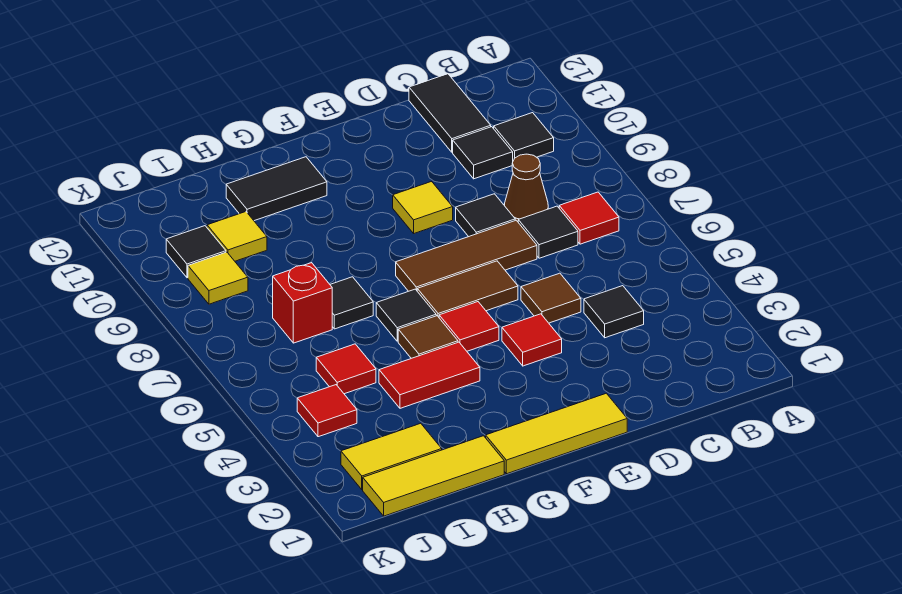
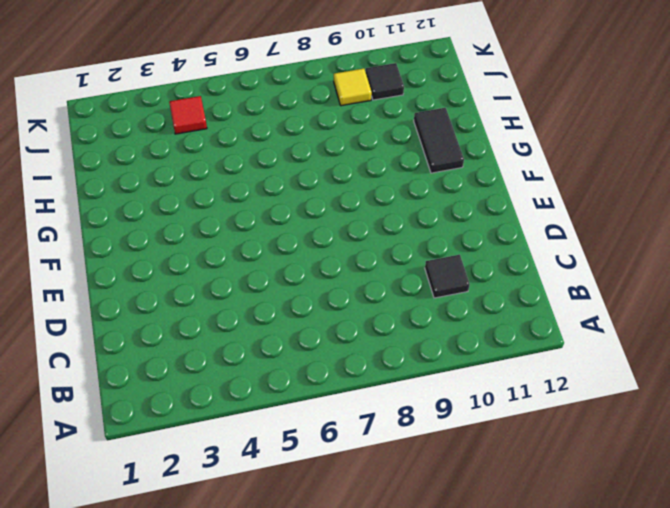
none -> red tile B7 level 1
none -> black tile B10 level 1
none -> black tile C4 level 1

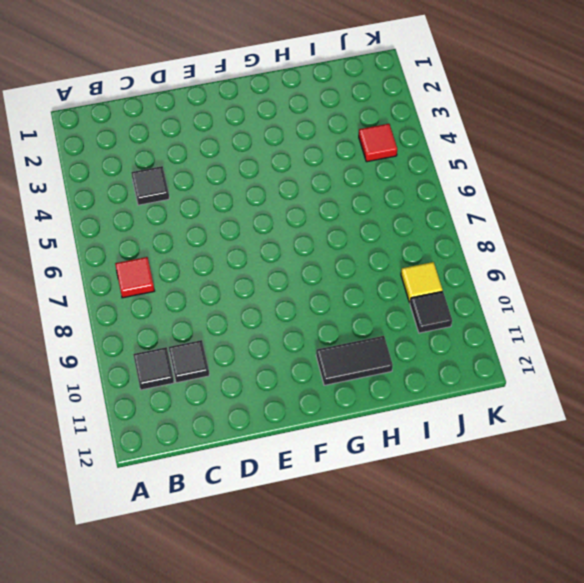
none -> black tile C7 level 1
none -> brown cone C8 level 1
none -> black tile C11:C12 level 1

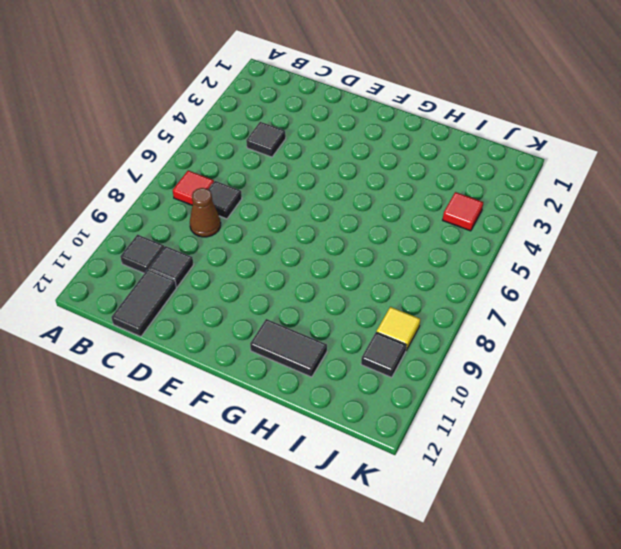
none -> brown tile D5 level 1
none -> brown tile D7:F7 level 1
none -> black tile D8 level 1

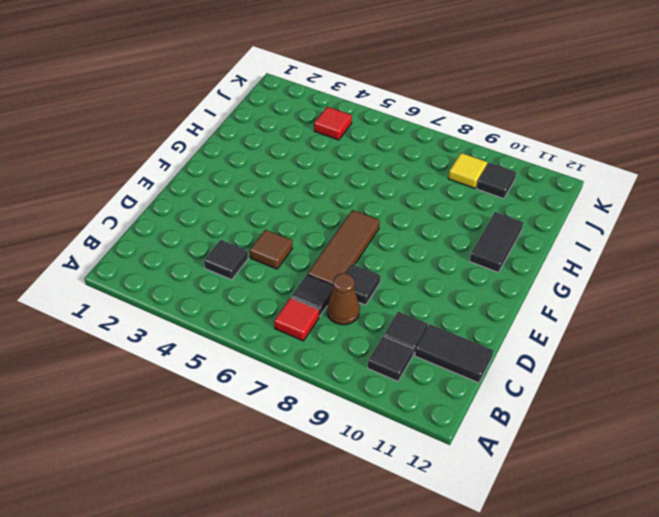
none -> yellow tile E1:G1 level 1
none -> red tile E4 level 1
none -> brown tile E6:F6 level 1

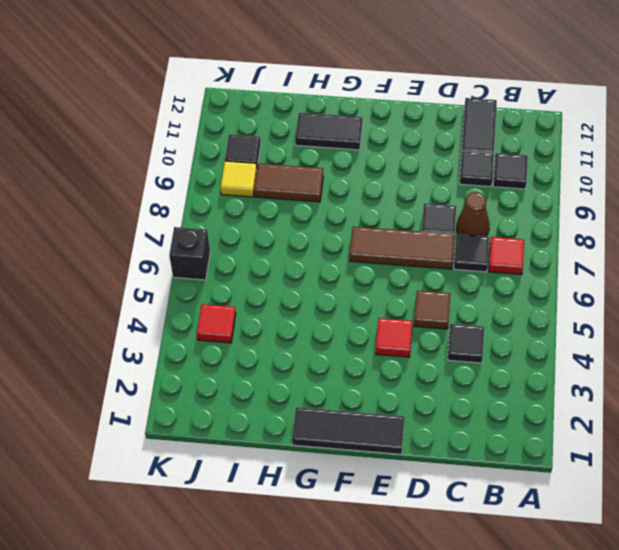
black tile E1:G1 level 1 -> yellow tile E1:G1 level 1
brown tile H9:I9 level 1 -> brown tile E6:F6 level 1
black brick K6 level 1 -> none
none -> yellow tile E9 level 1
none -> red tile F5 level 1
none -> red tile G4:H4 level 1

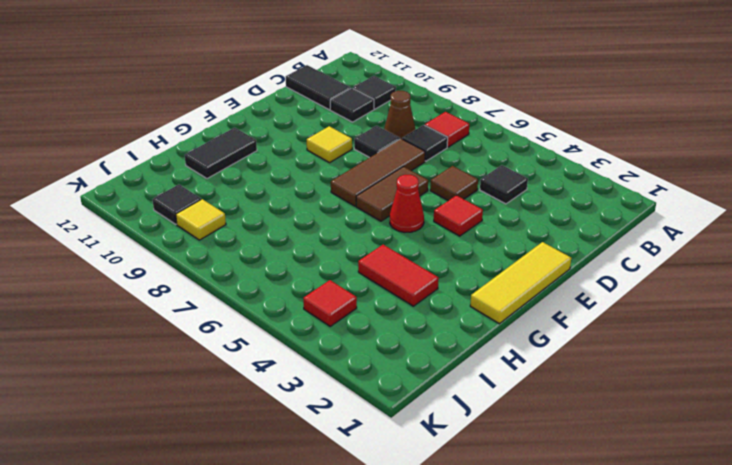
red cone F5 level 1 -> red tile F5 level 1
red tile H3:H4 level 1 -> red tile G4:H4 level 1
none -> brown tile G5 level 1
none -> black tile G6 level 1
none -> yellow tile H1:J1 level 1

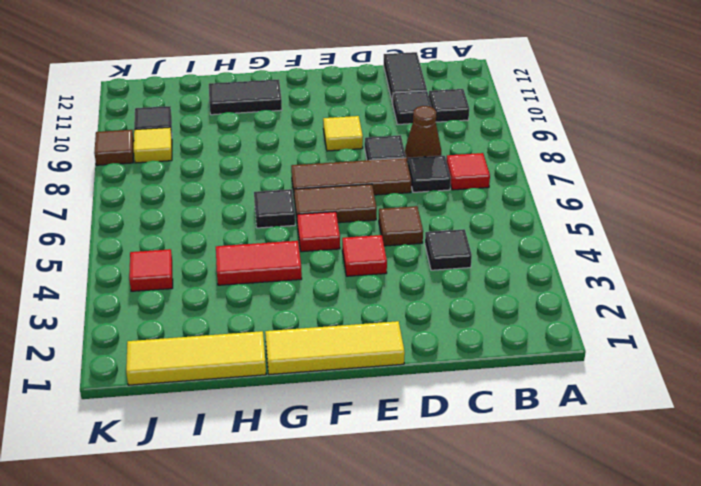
brown tile K9 level 1 -> brown tile G5 level 1
none -> black tile H7 level 1
none -> yellow tile I2:J2 level 1
none -> red tile I5 level 1

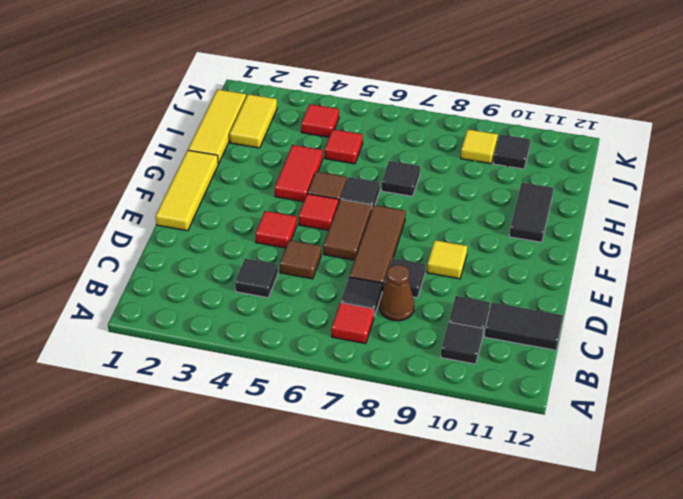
none -> red brick I7 level 1
none -> yellow tile I10 level 1

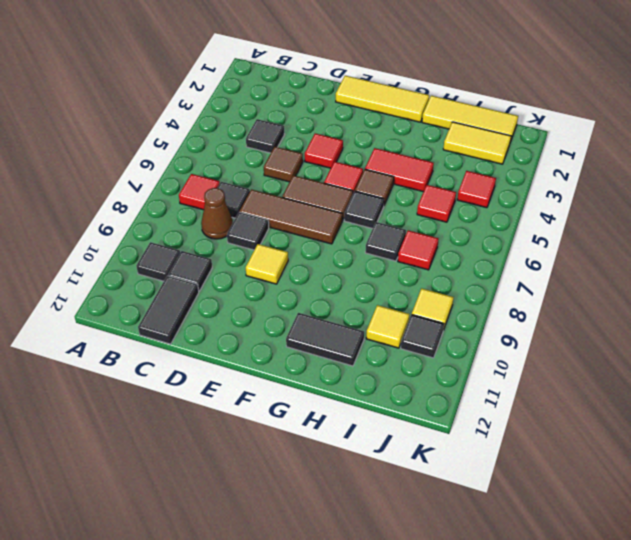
red tile I7 level 1 -> red brick I7 level 1

